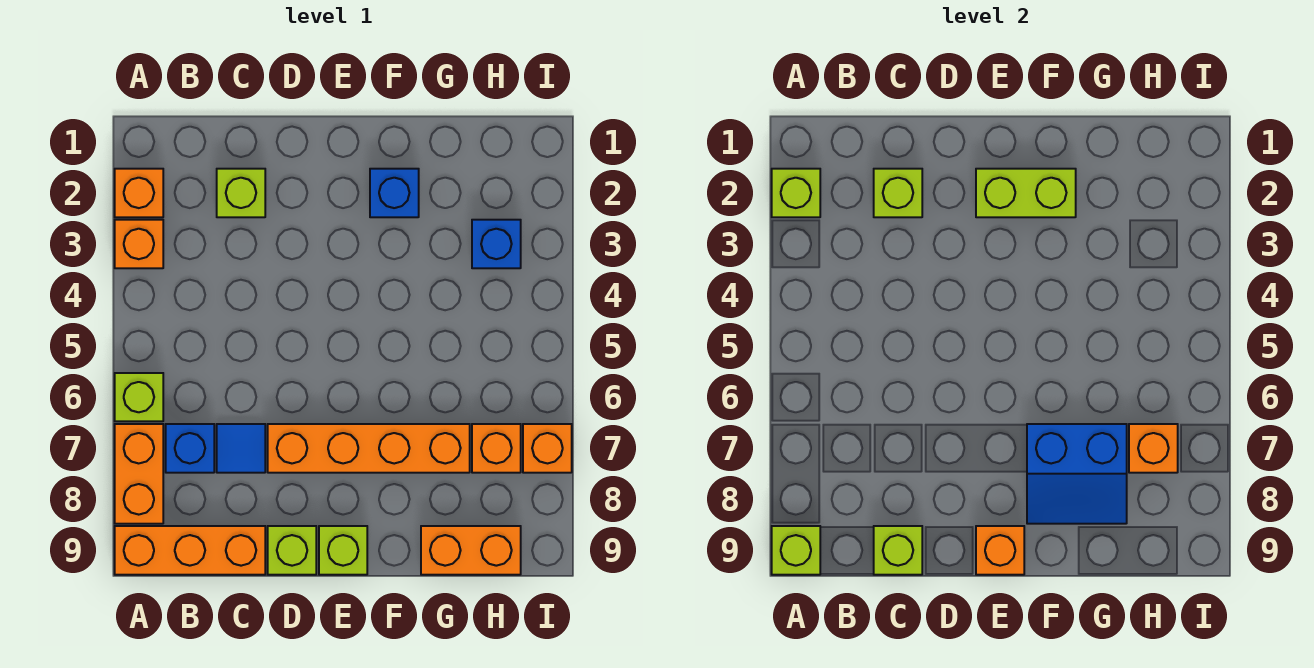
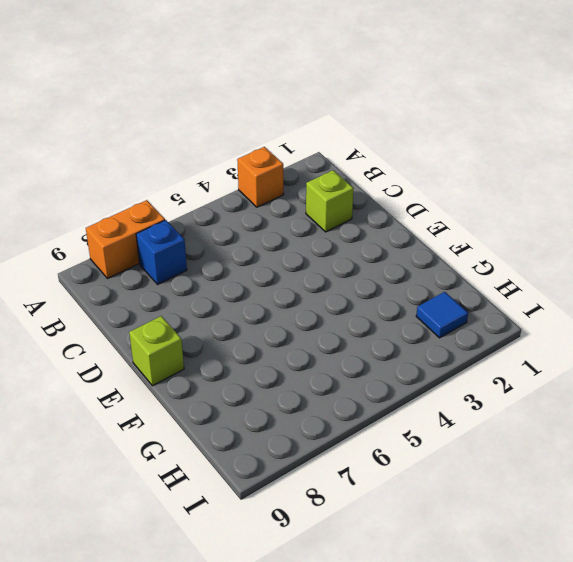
blue tile H2 level 1 -> blue tile C7 level 1
none -> orange brick A2 level 1
none -> lime brick A6 level 1
none -> orange brick A9:C9 level 1

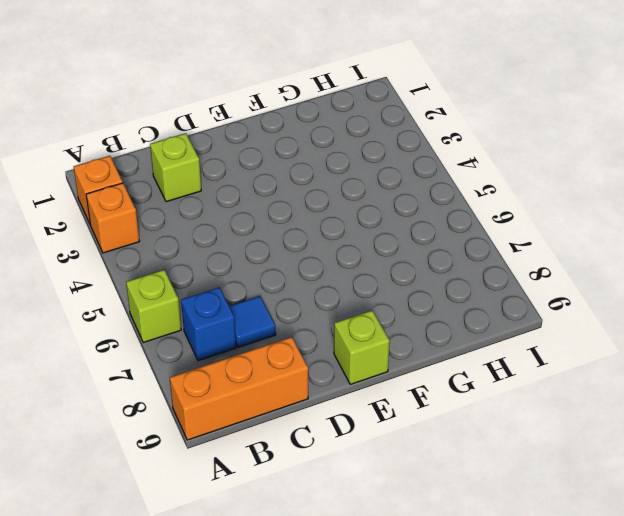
none -> orange brick A7:A8 level 1
none -> orange brick D7:G7 level 1
none -> lime brick D9 level 1

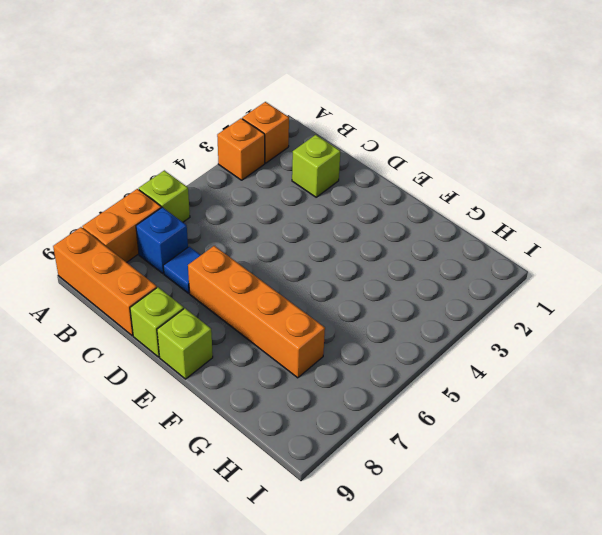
none -> blue brick F2 level 1
none -> orange brick G9:H9 level 1
none -> blue brick H3 level 1

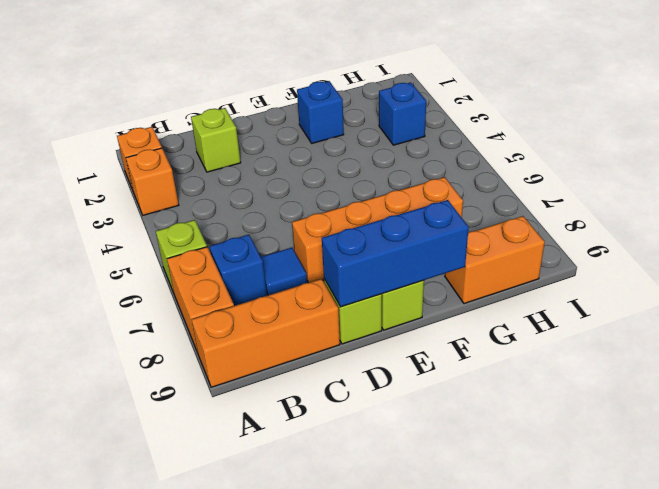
blue brick D9:F9 level 2 -> orange brick E9 level 2
none -> orange brick H7 level 1
none -> orange brick I7 level 1
none -> lime brick A2 level 2

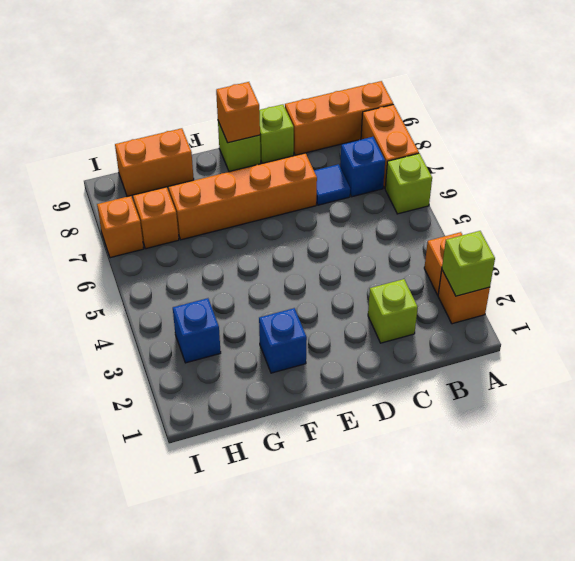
none -> lime brick A9 level 2
none -> lime brick C2 level 2
none -> lime brick C9 level 2

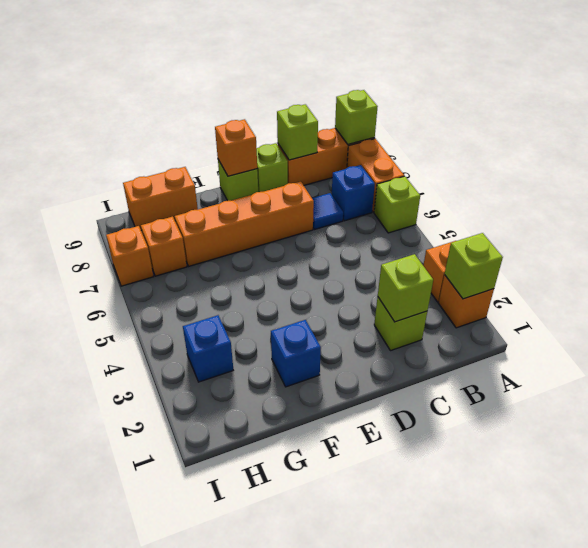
none -> lime brick E2:F2 level 2
none -> blue slope F7:G8 level 2 top 7
none -> orange brick H7 level 2

